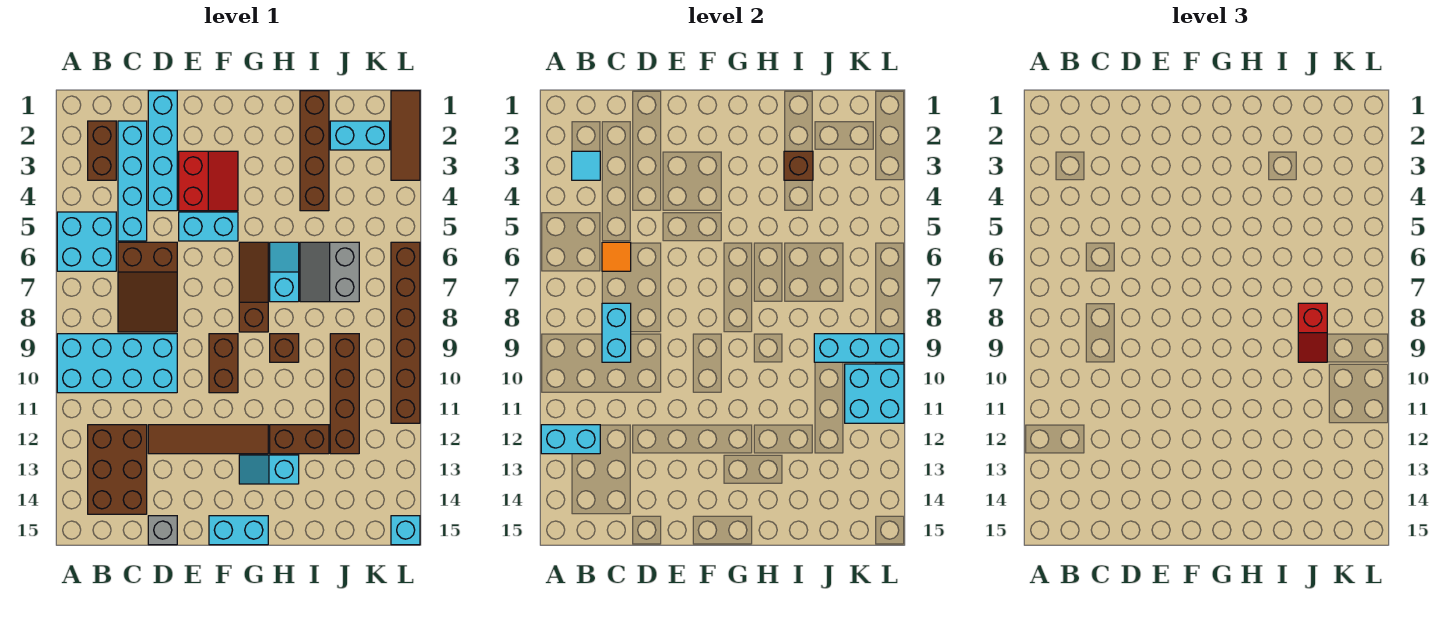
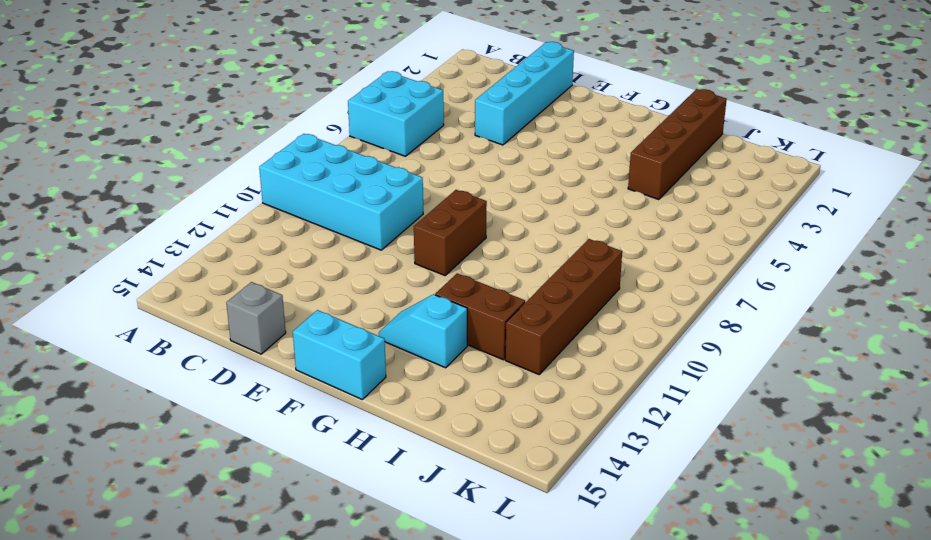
none -> brown brick B2:B3 level 1
none -> brown brick B12:C14 level 1
none -> cyan brick C2:C5 level 1
none -> brown slope C6:D8 level 1 top 6

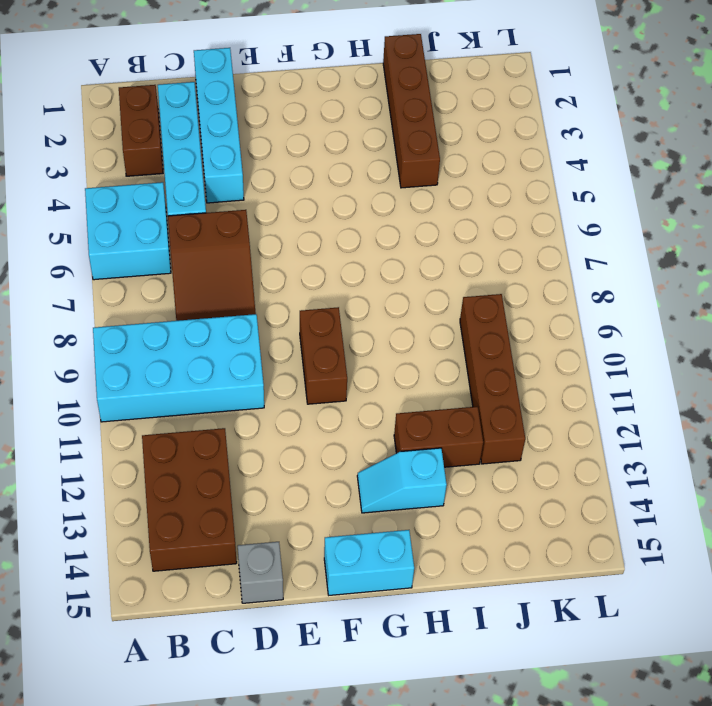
none -> brown tile D12:G12 level 1
none -> red slope E3:F4 level 1 top E
none -> cyan brick E5:F5 level 1
none -> brown slope G6:G8 level 1 top 8

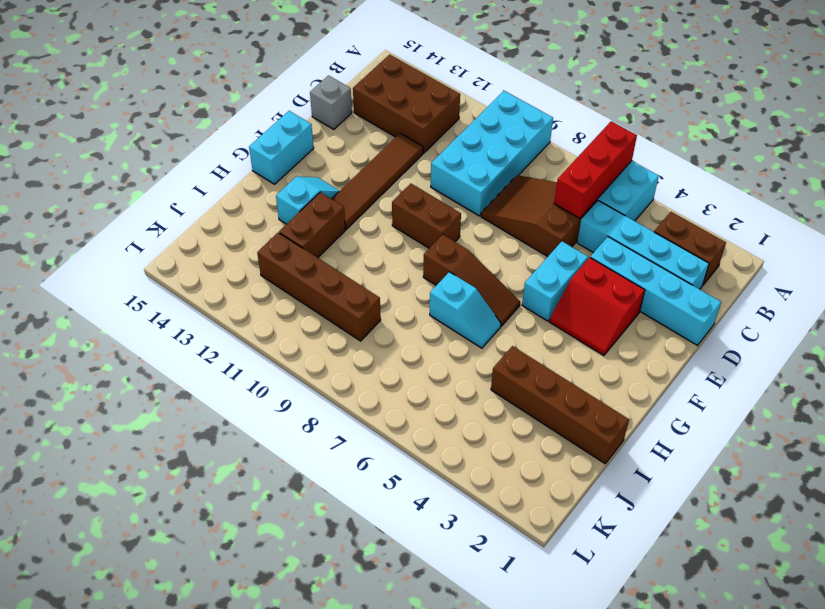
red brick A6:C6 level 2 -> orange tile C6 level 2
none -> brown brick H9 level 1
none -> grey slope I6:J7 level 1 top J
none -> cyan brick J2:K2 level 1
none -> brown tile L1:L3 level 1

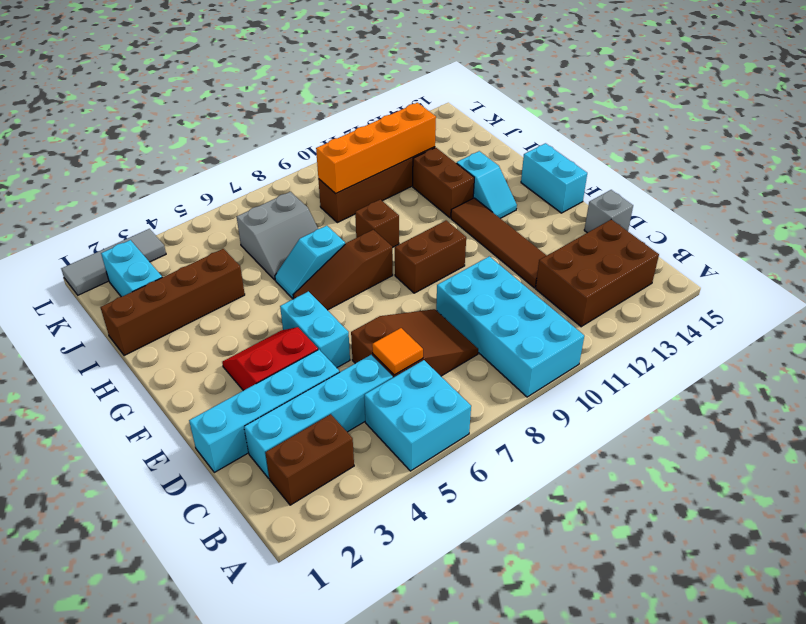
orange brick J9:J12 level 2 -> cyan brick J9:L9 level 2
grey tile L1:L3 level 1 -> brown tile L1:L3 level 1
none -> brown brick L6:L11 level 1
none -> cyan brick L15 level 1
none -> cyan brick A12:B12 level 2
none -> cyan tile B3 level 2

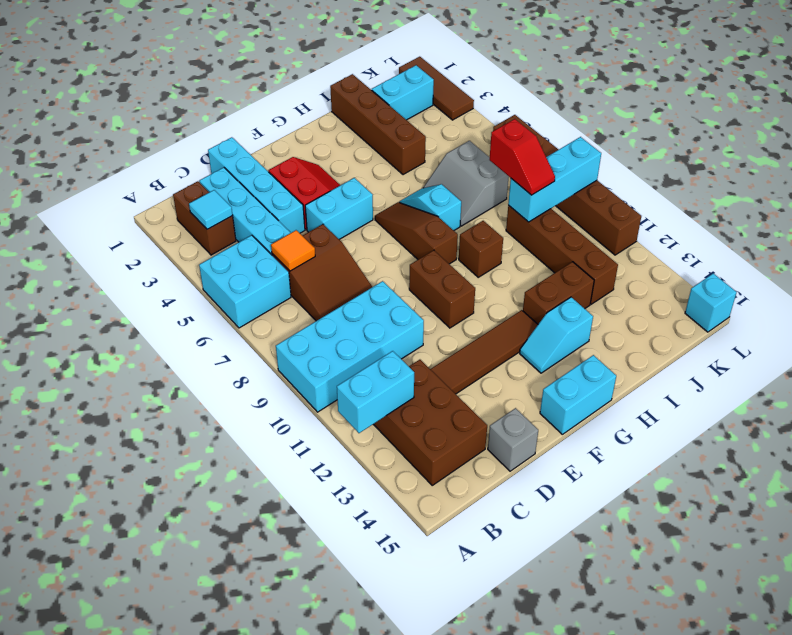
none -> cyan brick C8:C9 level 2
none -> brown brick I3 level 2
none -> cyan brick K10:L11 level 2

